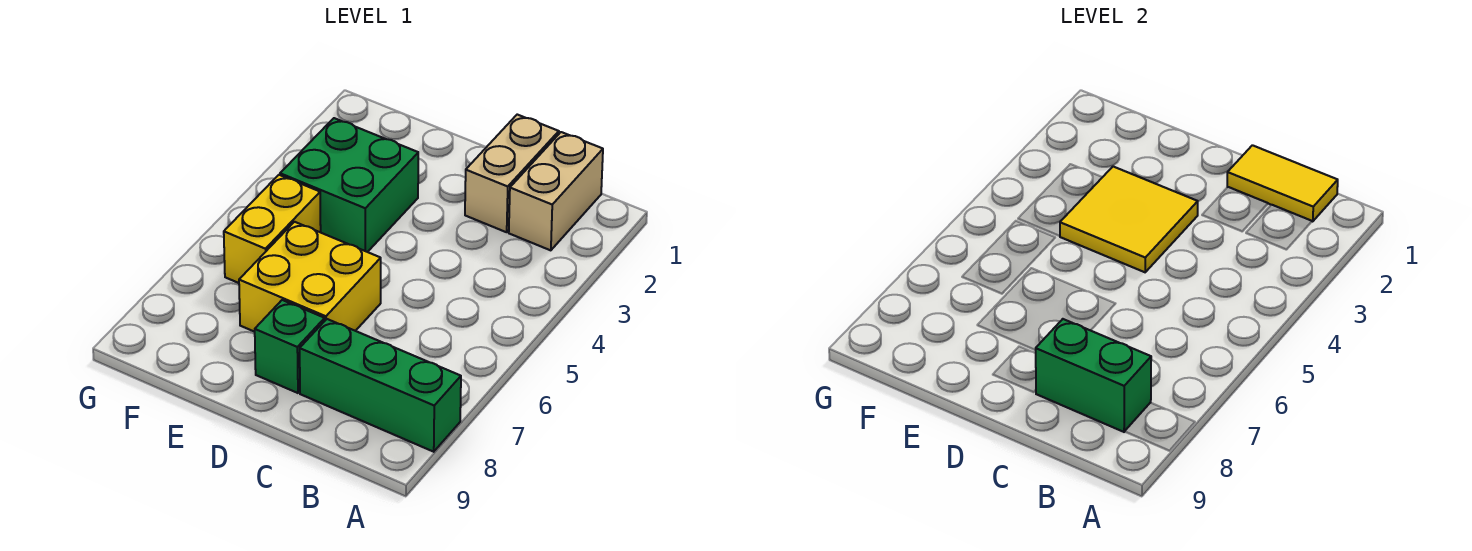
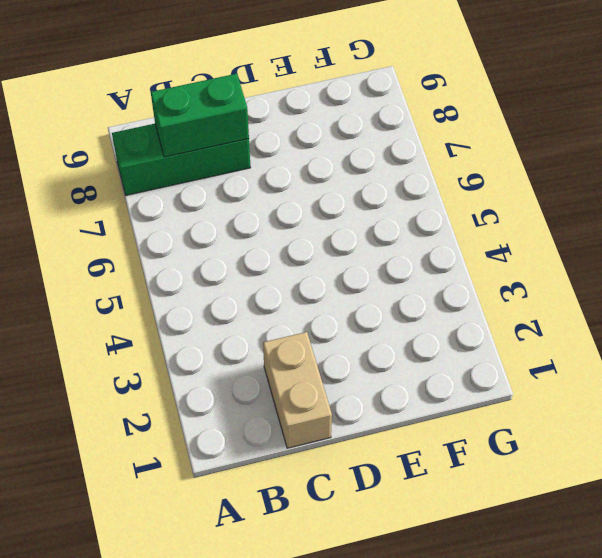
none -> tan brick B1:B2 level 1
none -> yellow brick D6:E7 level 1

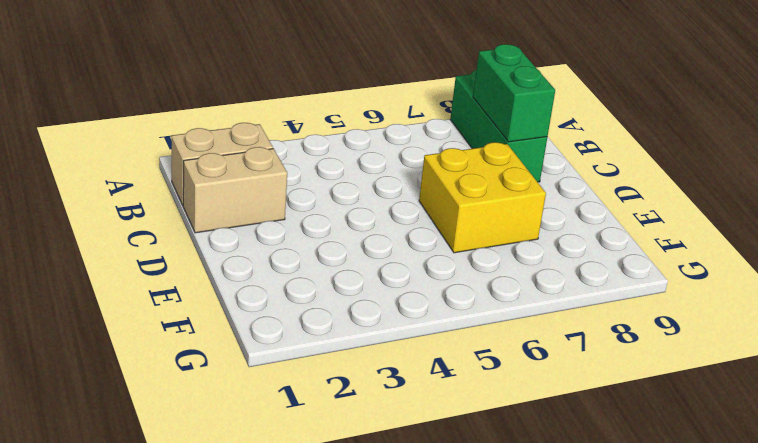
none -> green brick D8 level 1
none -> green brick E3:F4 level 1

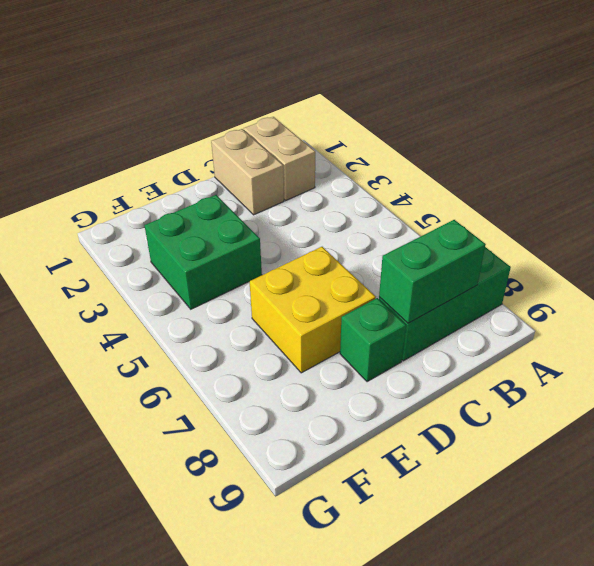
none -> yellow brick F5:F6 level 1
none -> yellow tile B1:C1 level 2

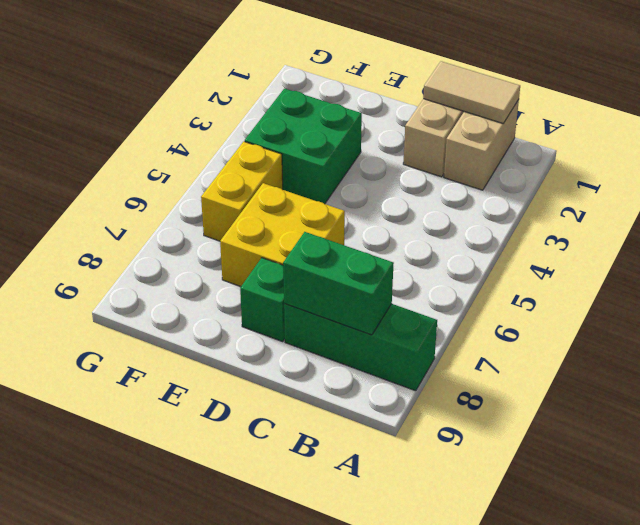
tan tile B1:C1 level 2 -> yellow tile B1:C1 level 2
none -> yellow tile D3:E4 level 2

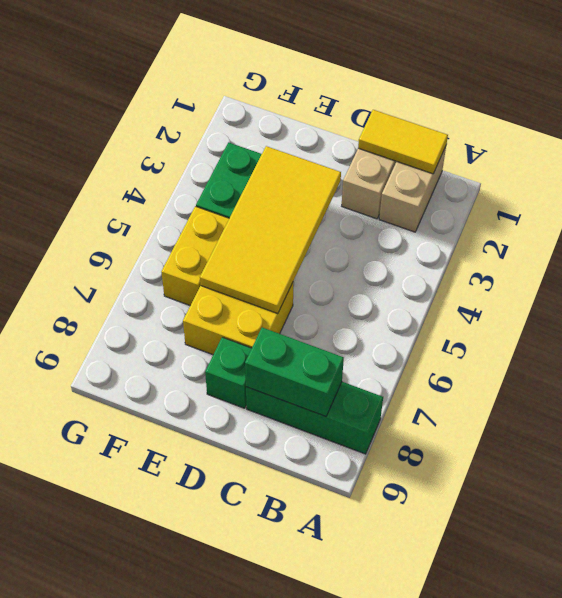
yellow tile D3:E6 level 2 -> yellow tile D3:E4 level 2

